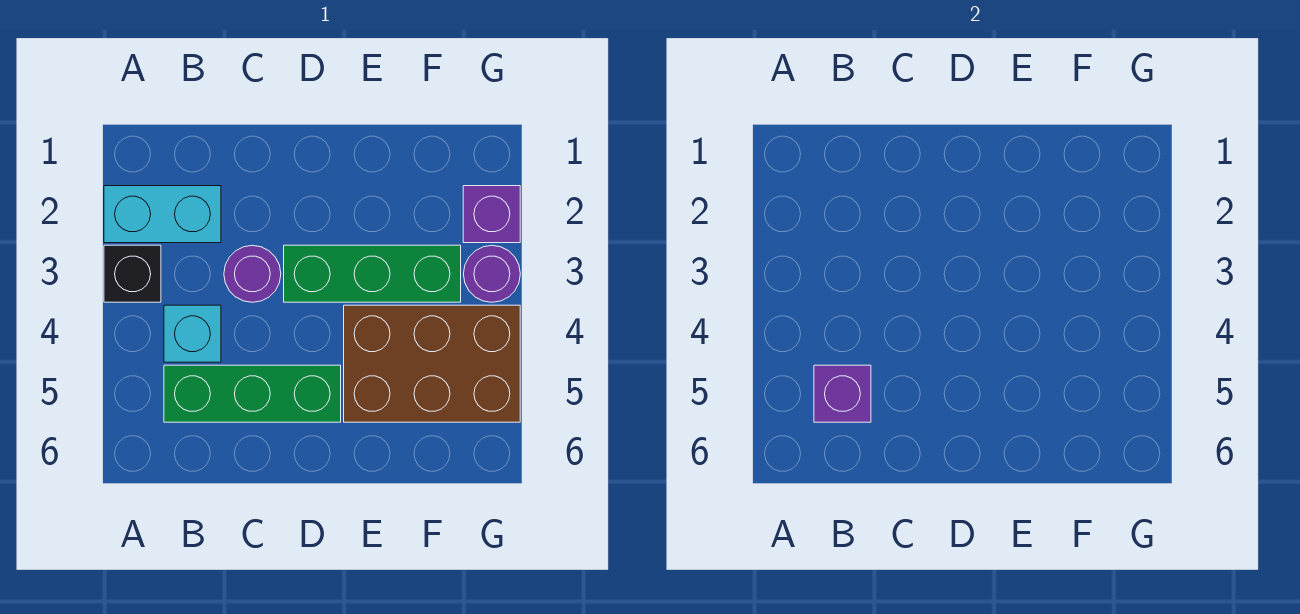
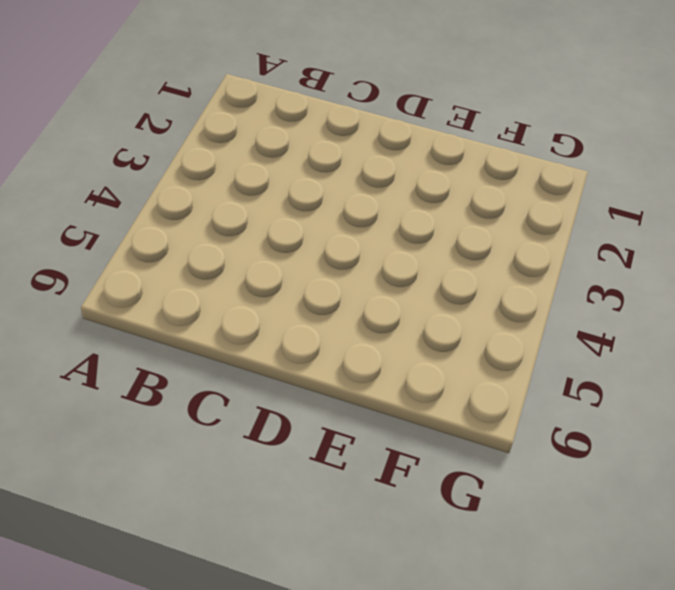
none -> cyan brick A2:B2 level 1
none -> black brick A3 level 1

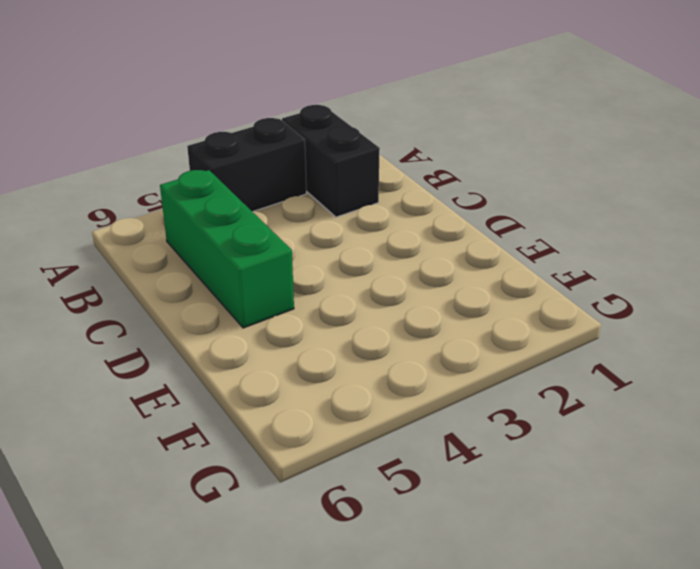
black brick A2:B2 level 1 -> cyan brick A2:B2 level 1
black brick A3:A4 level 1 -> black brick A3 level 1
none -> cyan brick B4 level 1
none -> purple round brick C3 level 1

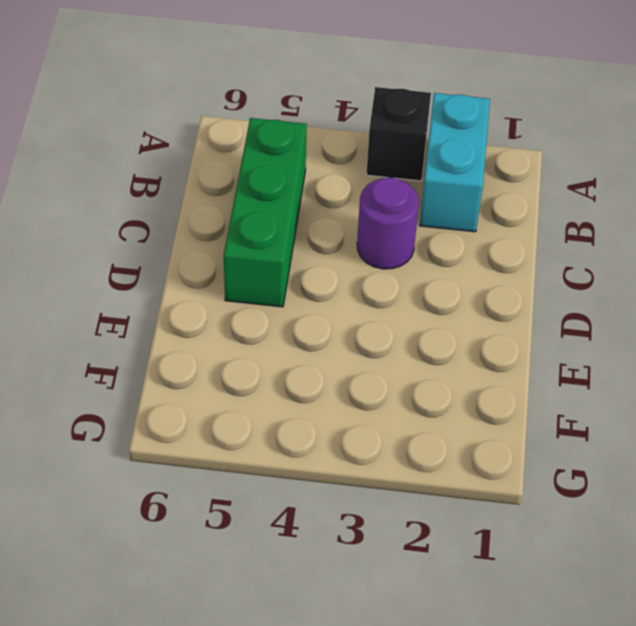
none -> cyan brick B4 level 1
none -> green brick D3:F3 level 1

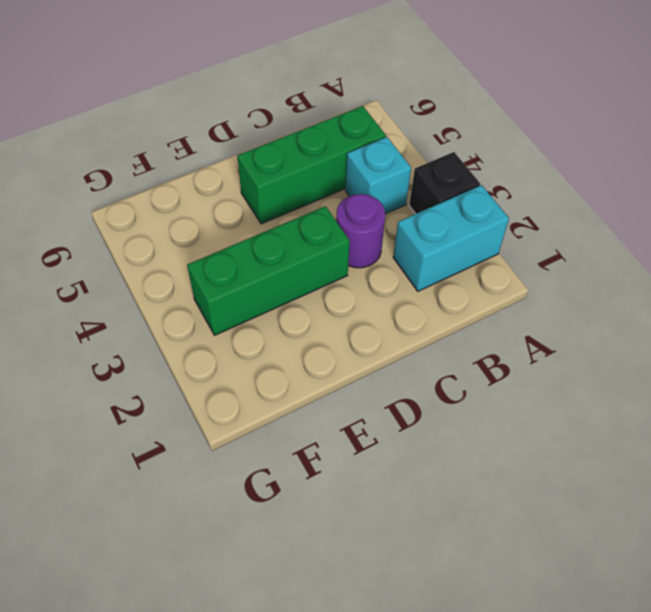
none -> brown brick E4:G5 level 1
none -> purple brick G2 level 1

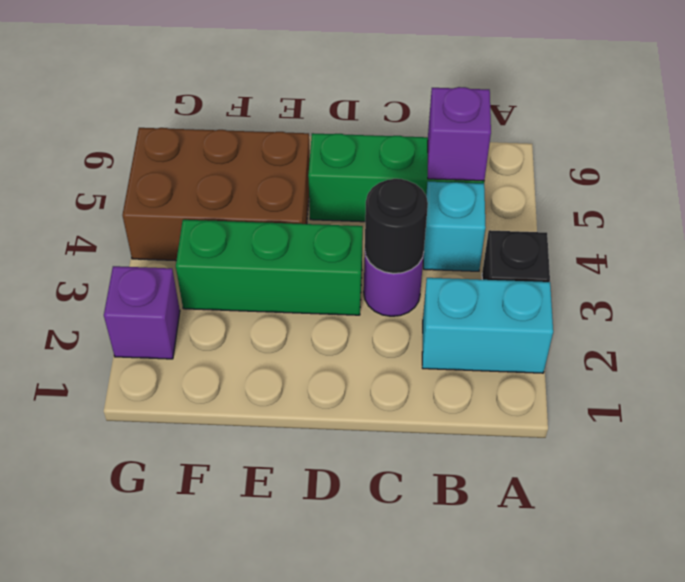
black round brick C3 level 2 -> none
none -> purple round brick G3 level 1

